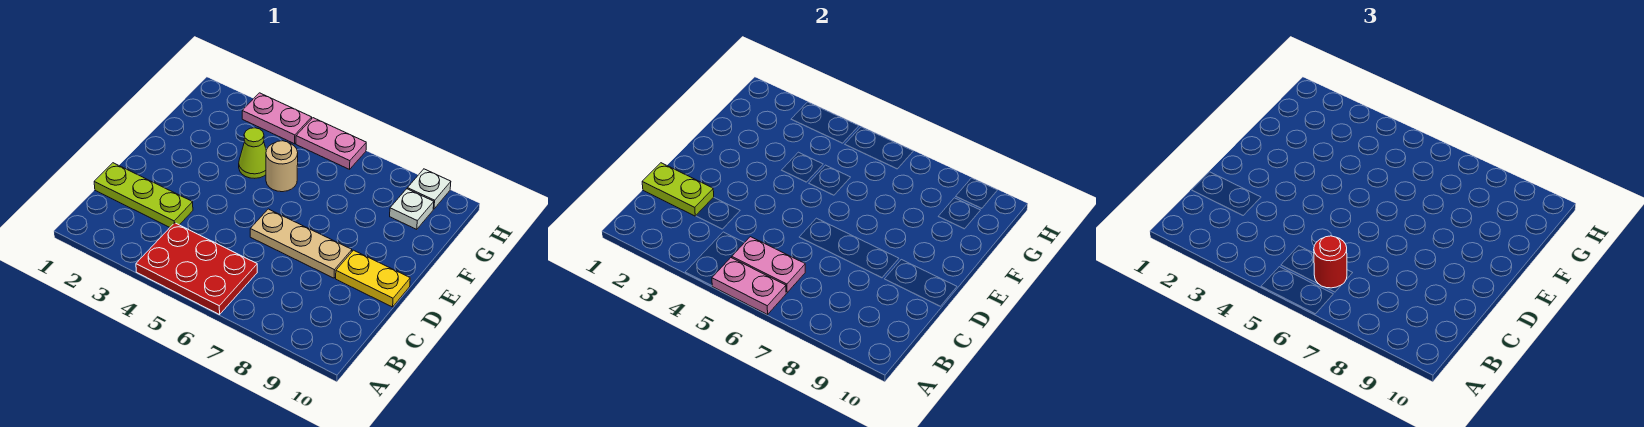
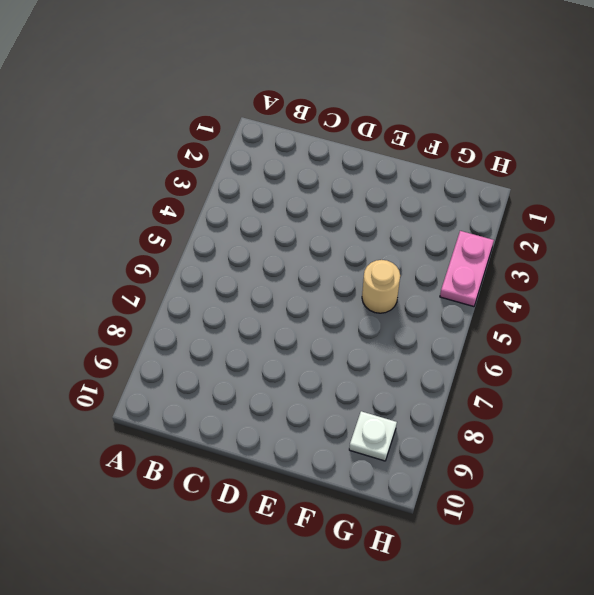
none -> red plate A4:B6 level 1
none -> lime plate C1:C3 level 1
none -> tan plate D6:D8 level 1

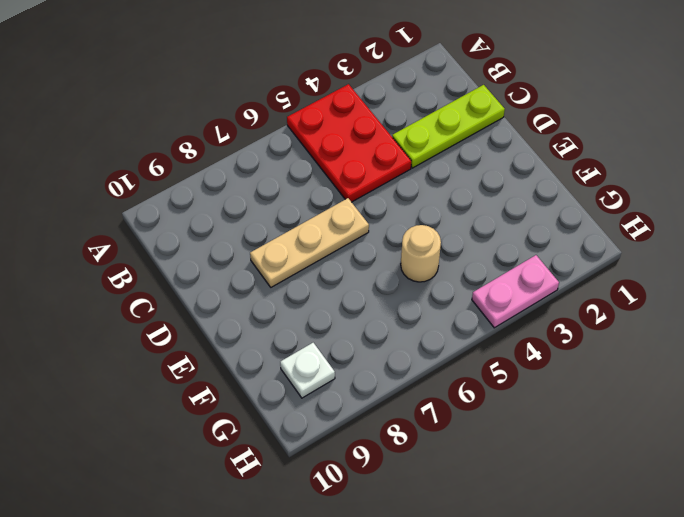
red plate A4:C5 level 1 -> red plate A4:B6 level 1
none -> yellow plate D9:D10 level 1
none -> lime cone F4 level 1
none -> pink plate H5:H6 level 1

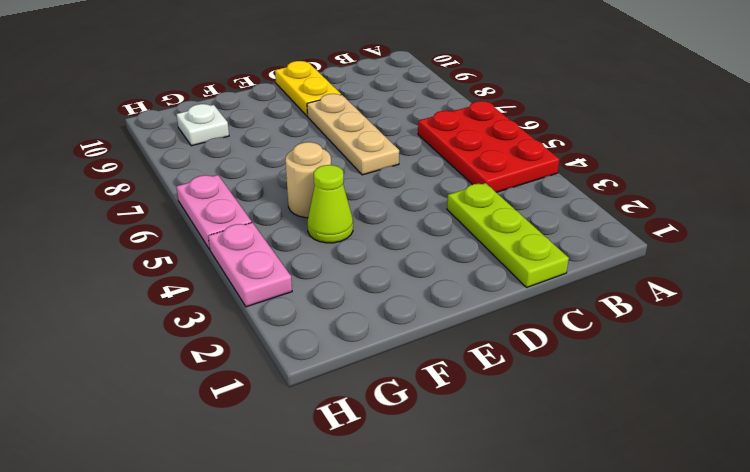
none -> white plate H9 level 1
none -> pink plate A5:A6 level 2
none -> pink plate B5:B6 level 2

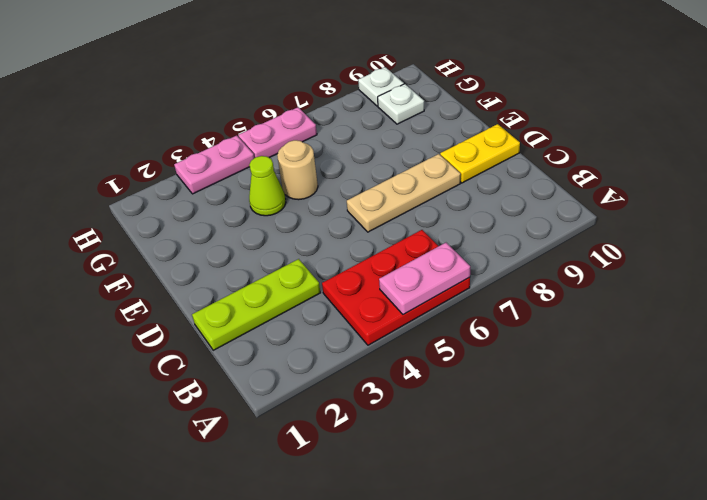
none -> pink plate B5:B6 level 2
none -> lime plate C1:C2 level 2
none -> red round brick B6 level 3

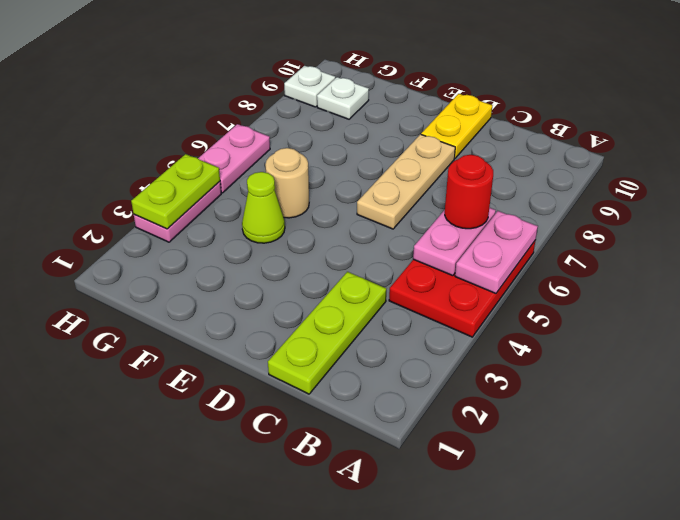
lime plate H3:H4 level 2 -> lime plate C1:C2 level 2

